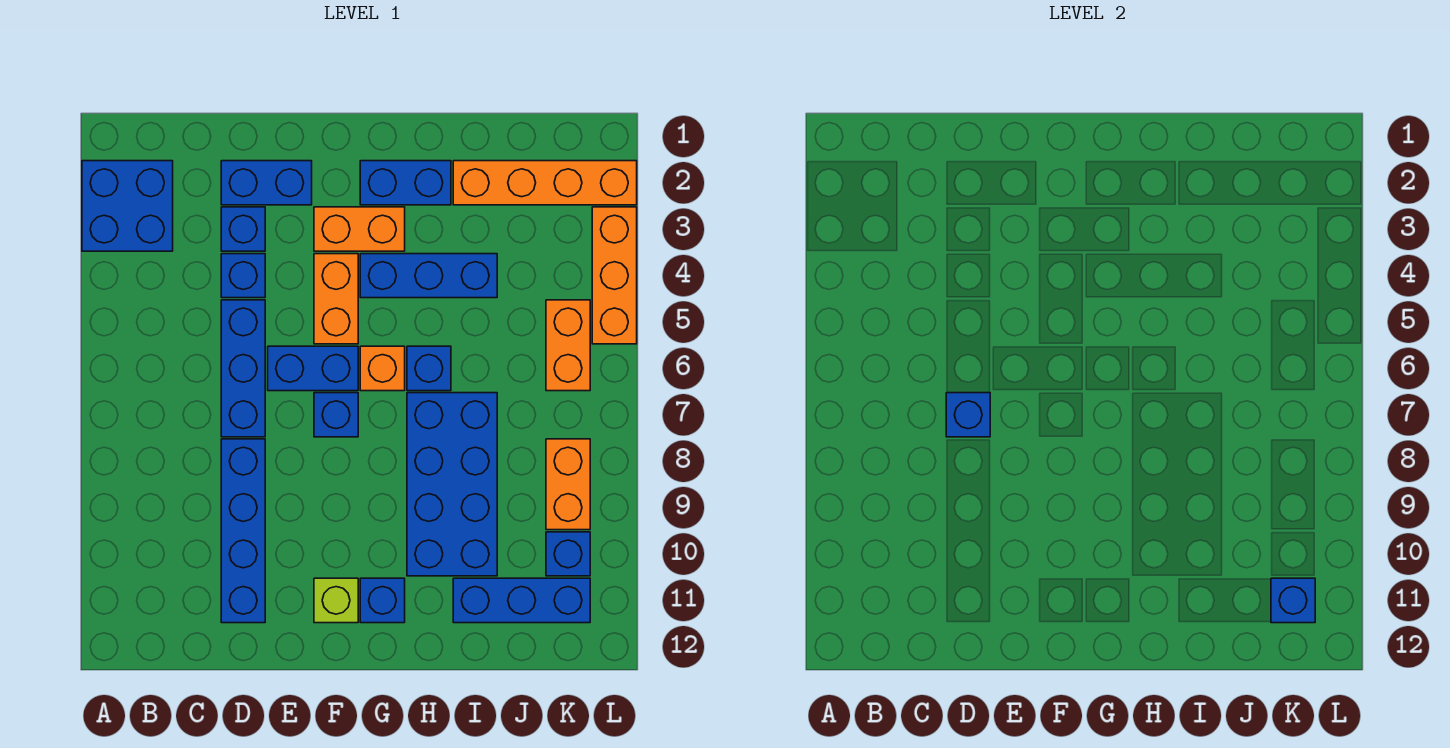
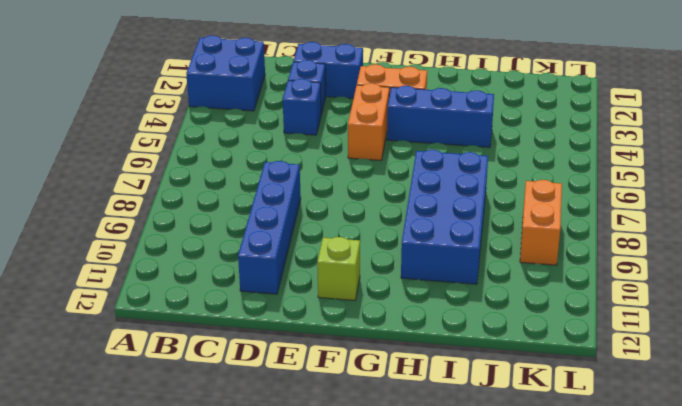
none -> blue brick D5:D7 level 1
none -> blue brick E6:F6 level 1
none -> blue brick F7 level 1

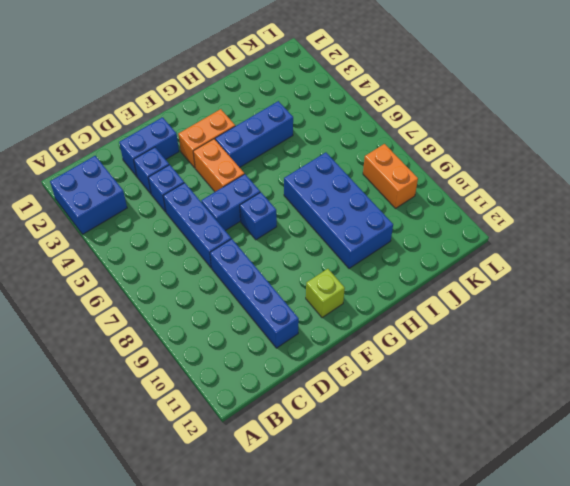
none -> blue brick G2:H2 level 1
none -> orange brick G6 level 1
none -> blue brick G11 level 1

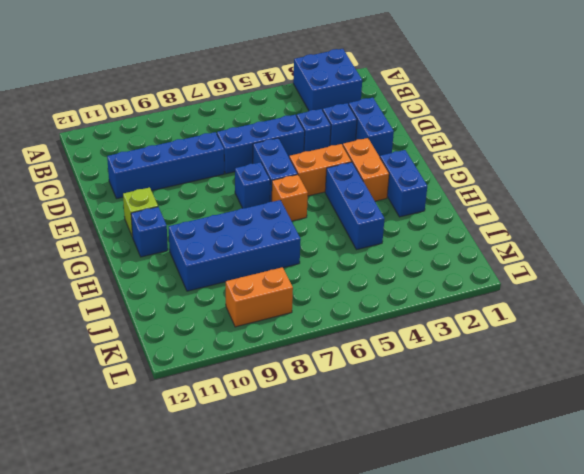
none -> blue brick H6 level 1
none -> orange brick I2:L2 level 1
none -> blue brick I11:K11 level 1

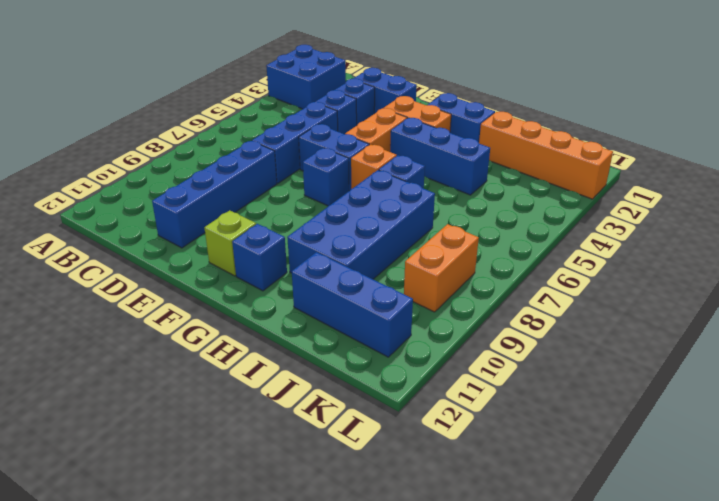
none -> orange brick K5:K6 level 1
none -> blue brick K10 level 1
none -> orange brick L3:L5 level 1

